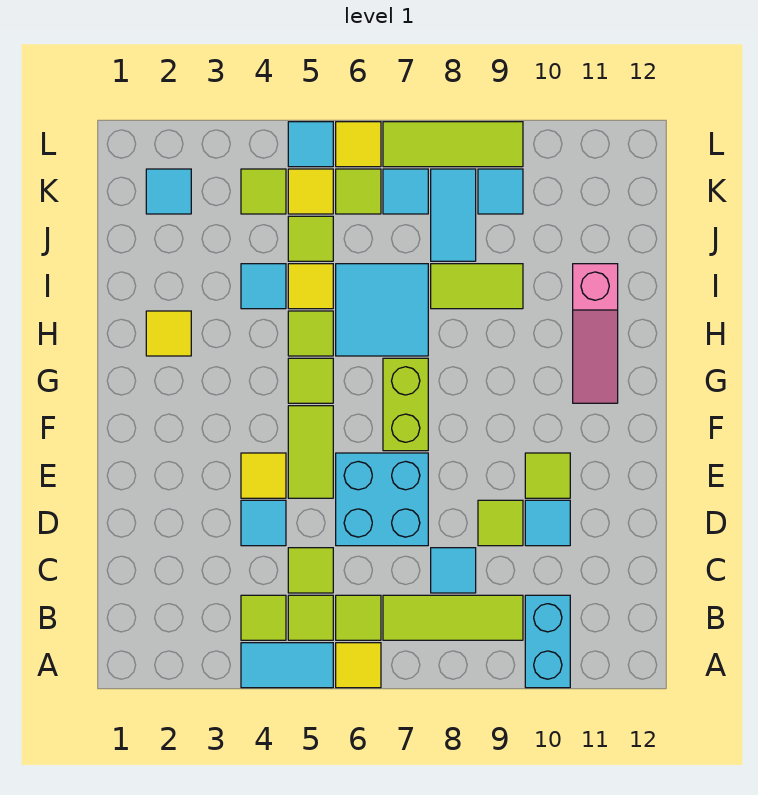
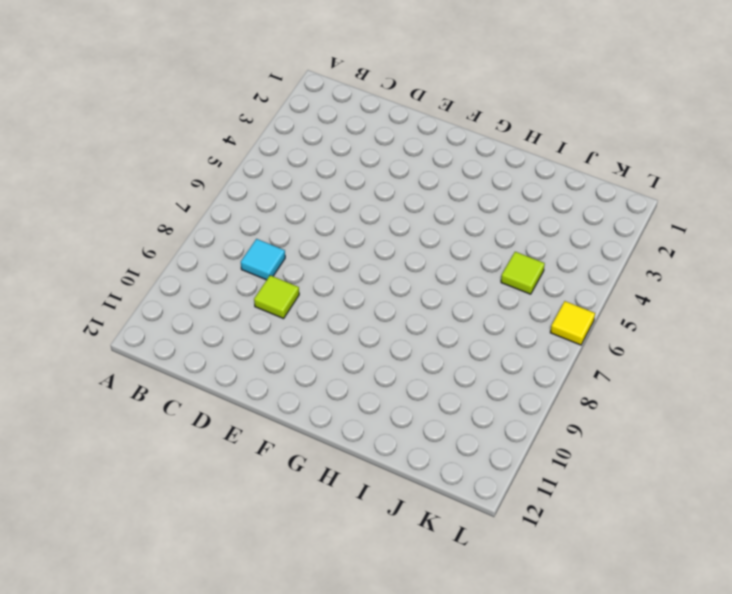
none -> cyan tile A4:A5 level 1
none -> yellow tile A6 level 1
none -> cyan brick A10:B10 level 1
none -> lime tile B4 level 1

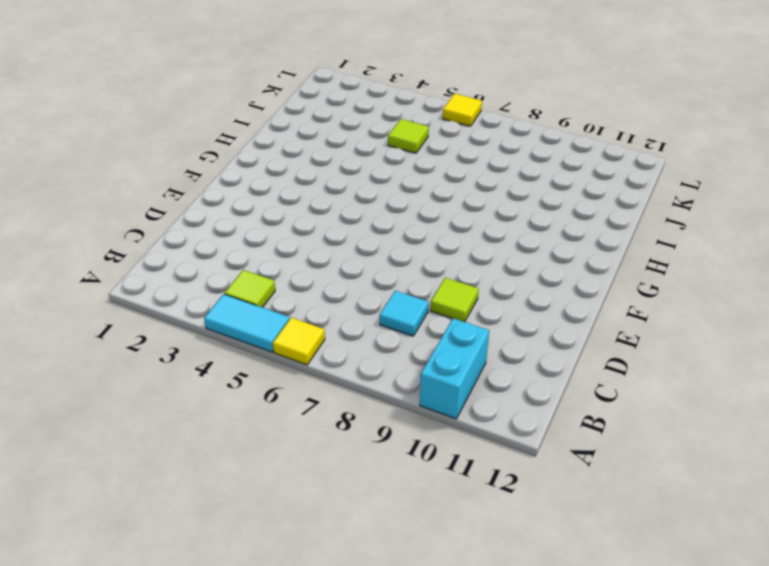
none -> lime tile B5 level 1
none -> lime tile B6 level 1
none -> lime tile B7:B9 level 1
none -> lime tile C5 level 1

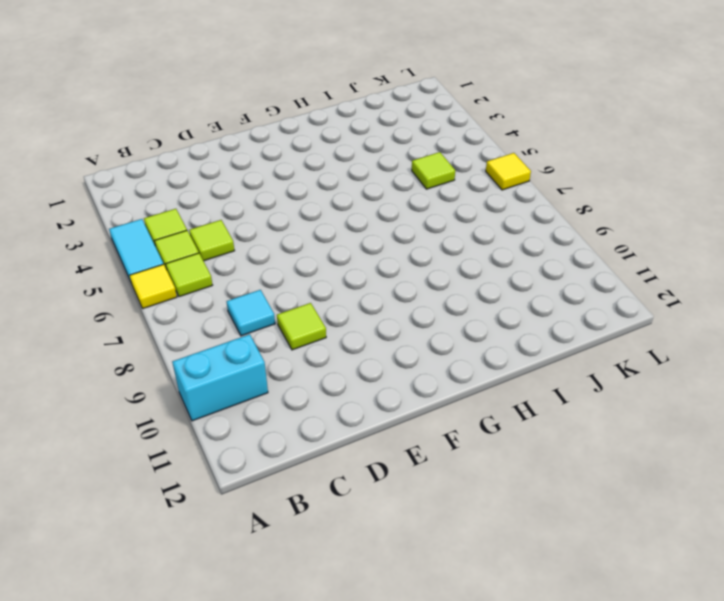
none -> lime tile B7:B9 level 1
none -> cyan tile D4 level 1
none -> cyan brick D6:E7 level 1
none -> cyan tile D10 level 1

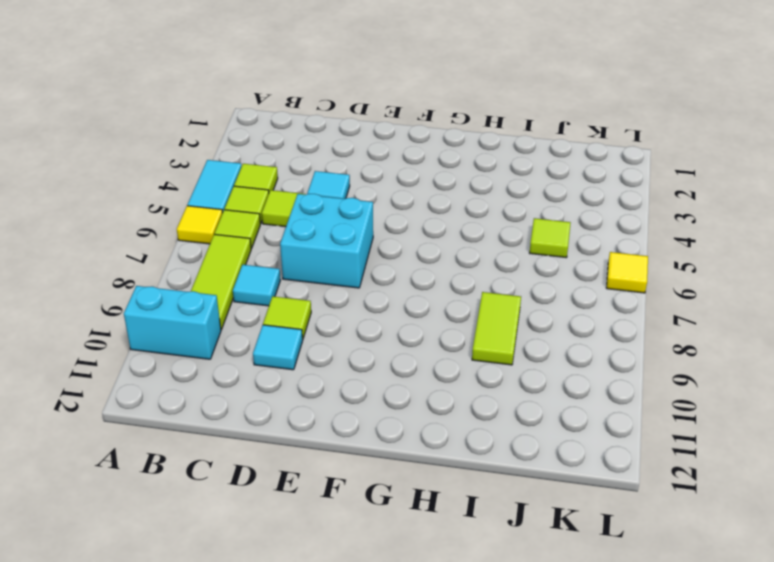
none -> yellow tile E4 level 1
none -> lime tile E5:F5 level 1
none -> lime tile E10 level 1
none -> lime brick F7:G7 level 1

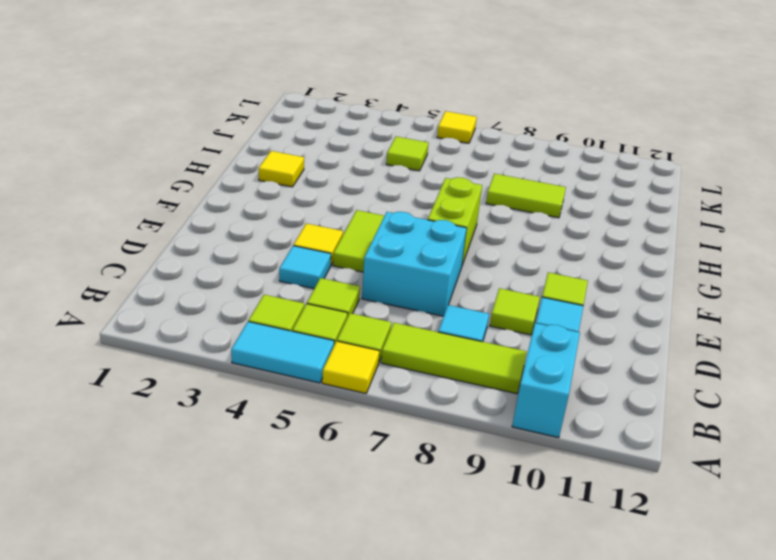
none -> lime tile G5 level 1
none -> pink slope G11:I11 level 1 top I
none -> lime tile H5 level 1
none -> cyan tile H6:I7 level 1

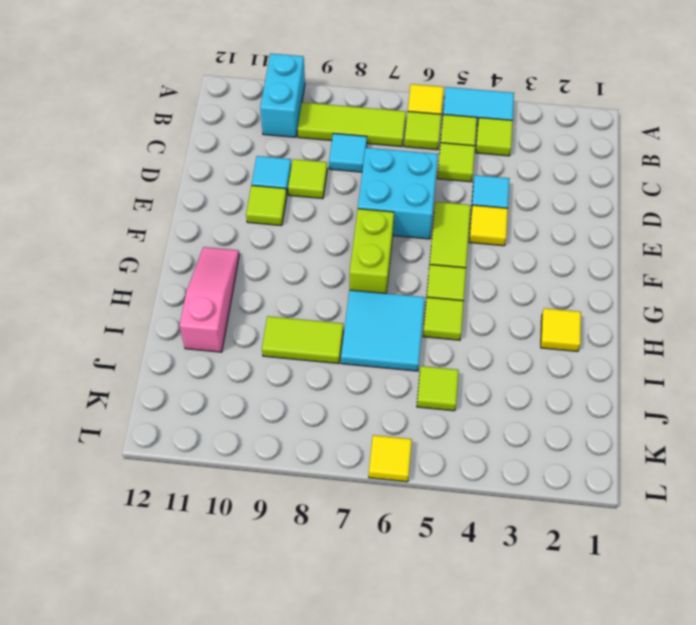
none -> cyan tile I4 level 1
none -> yellow tile I5 level 1
none -> cyan tile J8:K8 level 1
none -> cyan tile K2 level 1

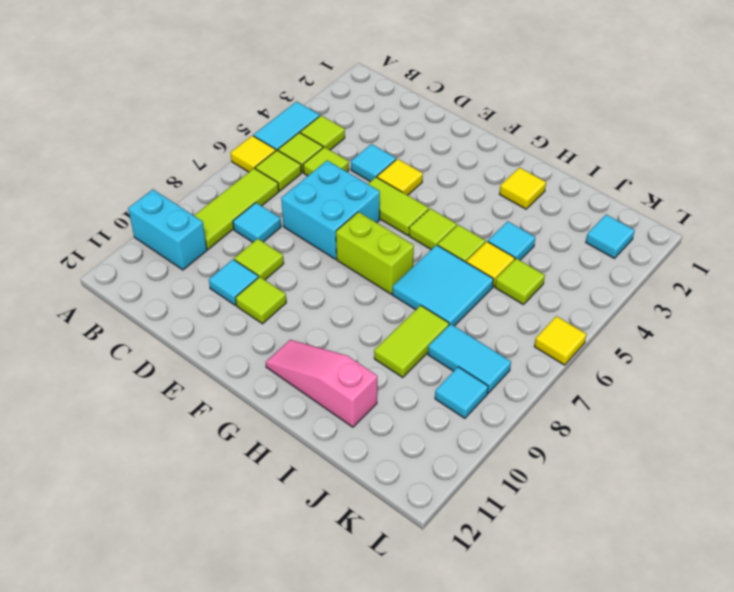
none -> lime tile K4 level 1
none -> yellow tile K5 level 1
none -> lime tile K6 level 1
none -> cyan tile K7 level 1

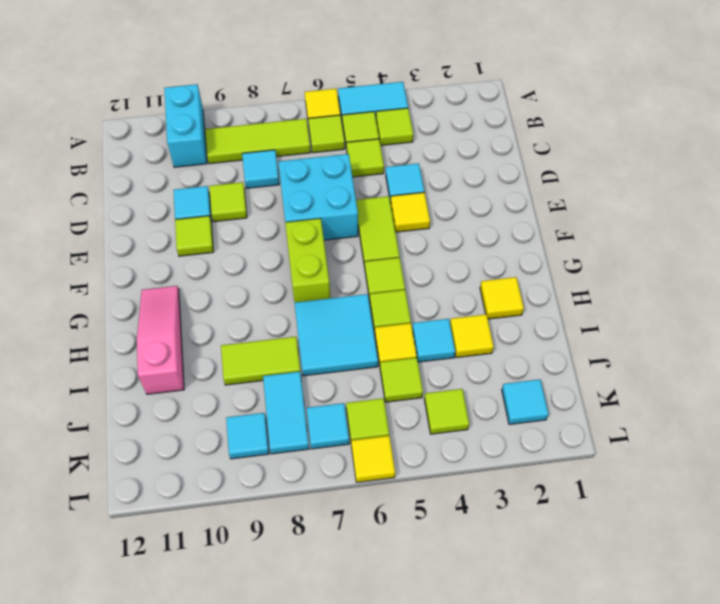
yellow tile I3 level 1 -> yellow tile K5 level 1
none -> cyan tile L5 level 1
none -> lime tile L7:L9 level 1

